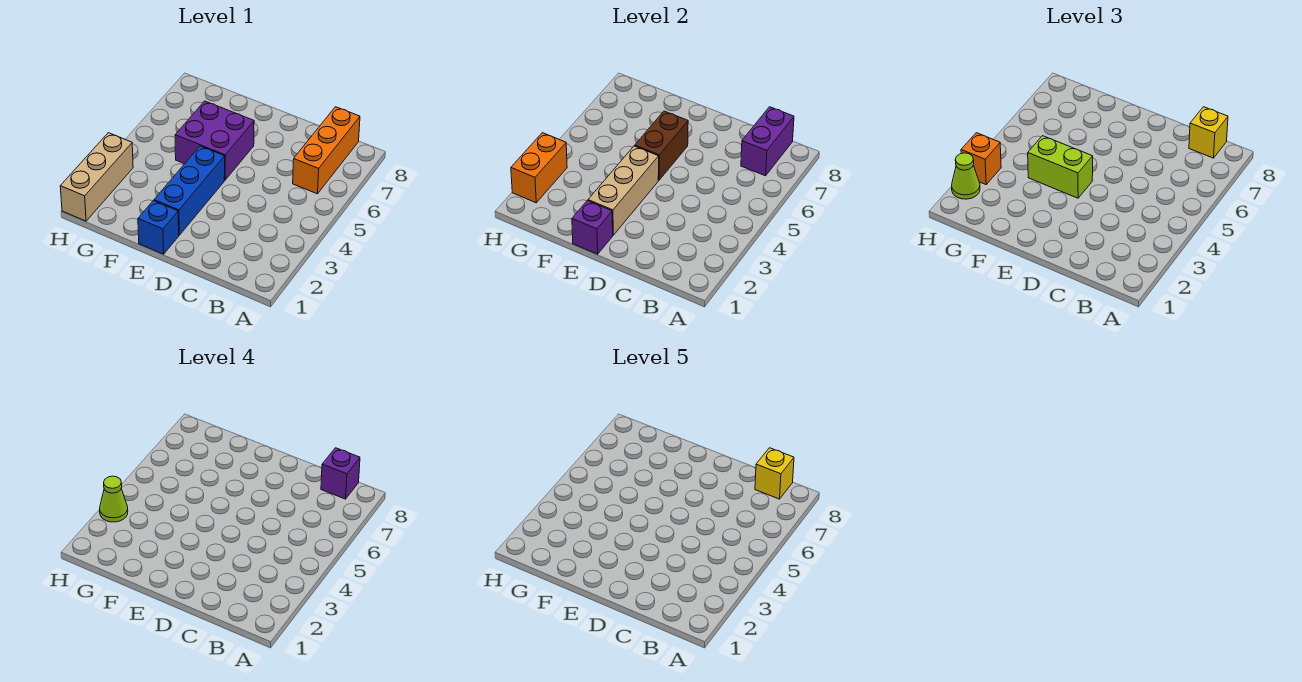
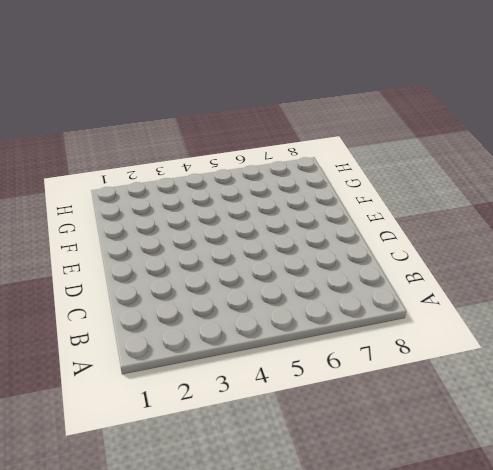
none -> orange brick B6:B8 level 1
none -> blue brick E1 level 1
none -> blue brick E2:E4 level 1

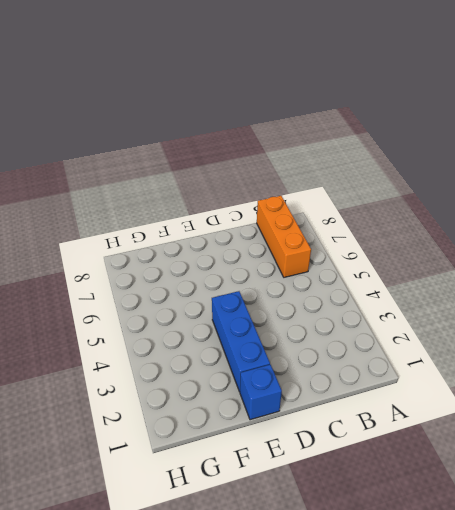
none -> purple brick E5:F6 level 1
none -> tan brick H1:H3 level 1
none -> purple brick B7:B8 level 2

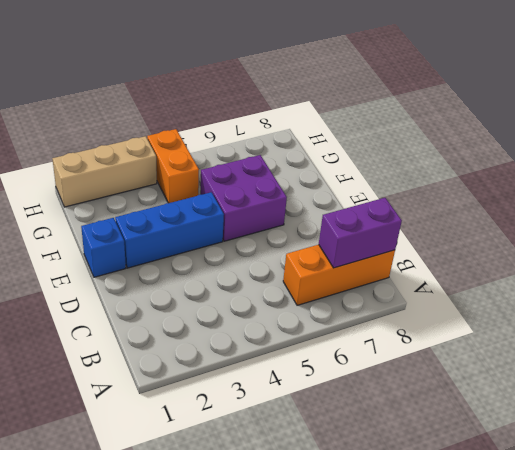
orange brick G4:H4 level 1 -> orange brick H2:H3 level 2
none -> purple brick E1 level 2
none -> tan brick E2:E4 level 2
none -> brown brick E5:E6 level 2

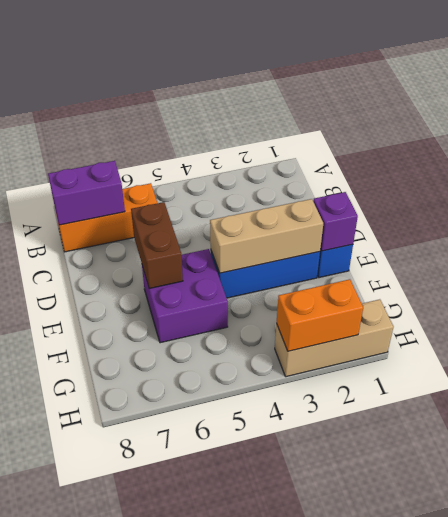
brown brick D6:E6 level 2 -> brown brick E5:E6 level 2
none -> yellow brick B8 level 3
none -> lime brick E4:F4 level 3
none -> lime cone H2 level 3

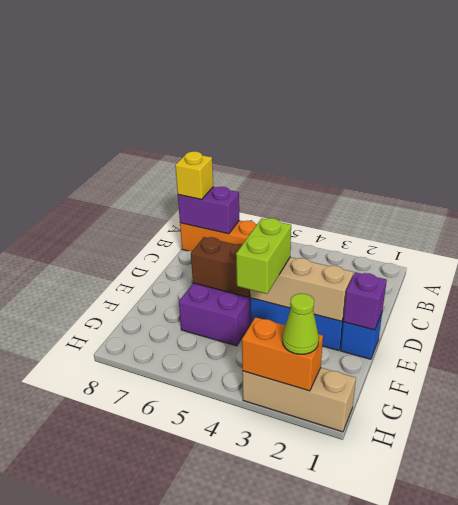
none -> orange brick H3 level 3
none -> purple brick B8 level 4
none -> lime cone H3 level 4

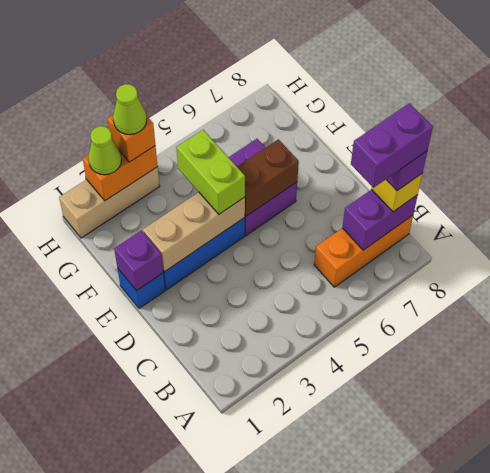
purple brick B7:B8 level 5 -> yellow brick B8 level 5

